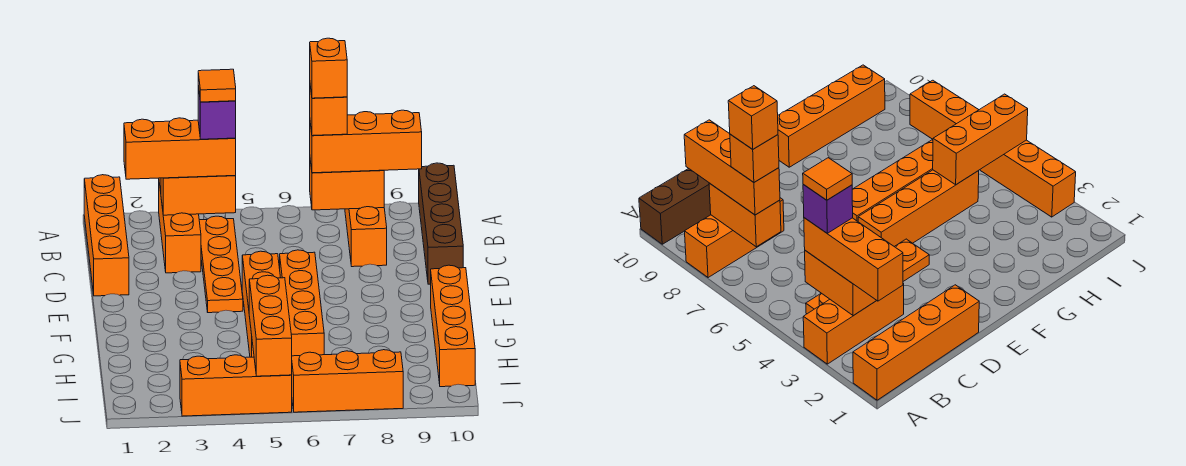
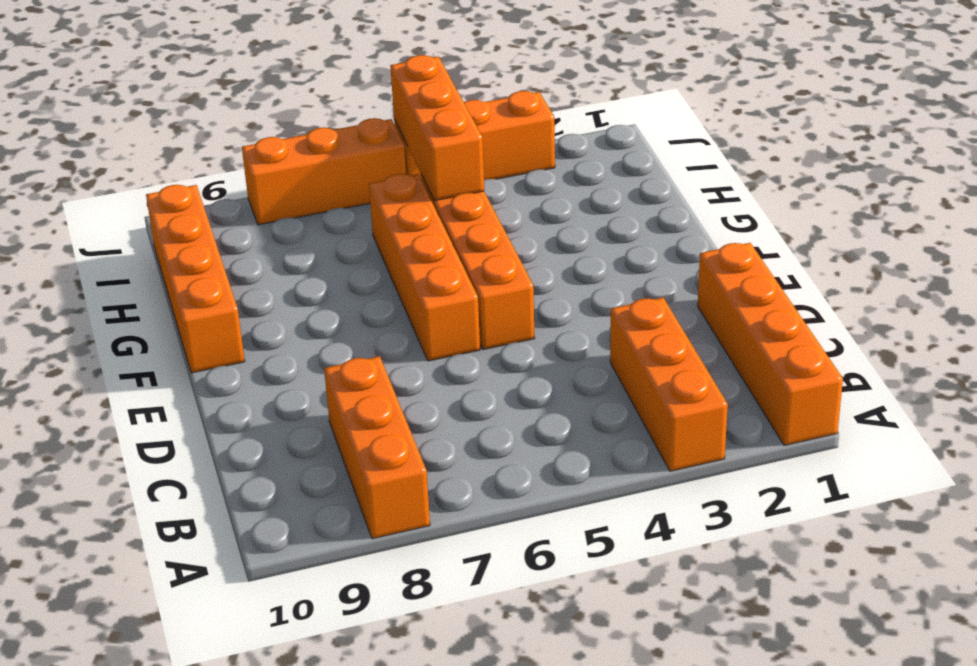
none -> brown brick A10:D10 level 1
none -> orange plate B4:E4 level 1
none -> orange brick B3:B4 level 2

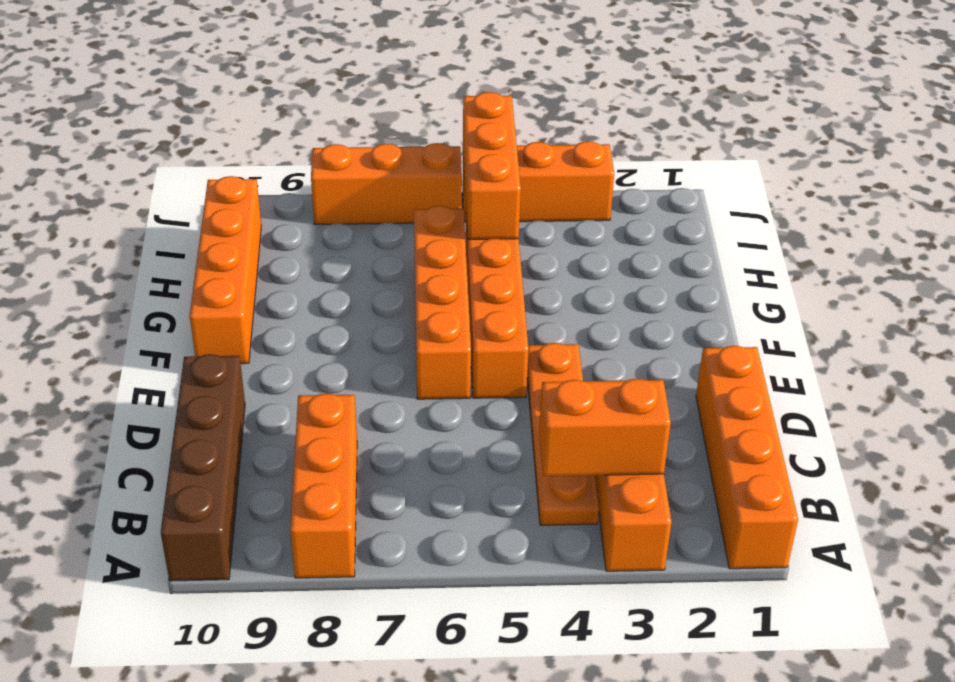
none -> orange brick B7:B8 level 2
none -> orange brick B2:B4 level 3
none -> orange brick B7:B9 level 3

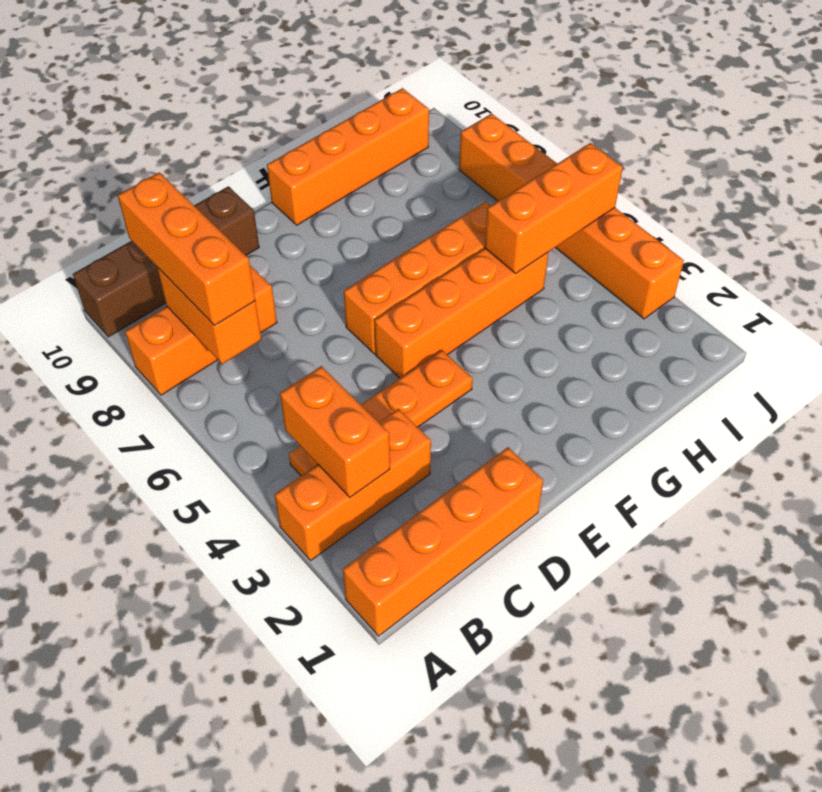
none -> orange brick B2:B4 level 3
none -> purple brick B4 level 4
none -> orange brick B7 level 4

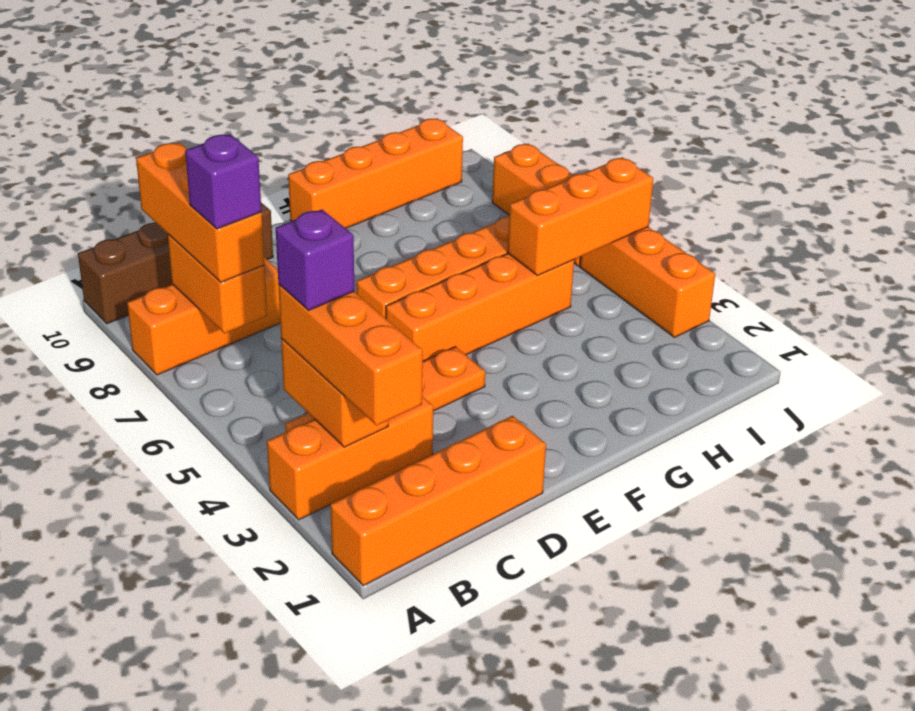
purple brick B7 level 4 -> orange brick B7 level 4
none -> orange tile B4 level 5
none -> orange brick B7 level 5

